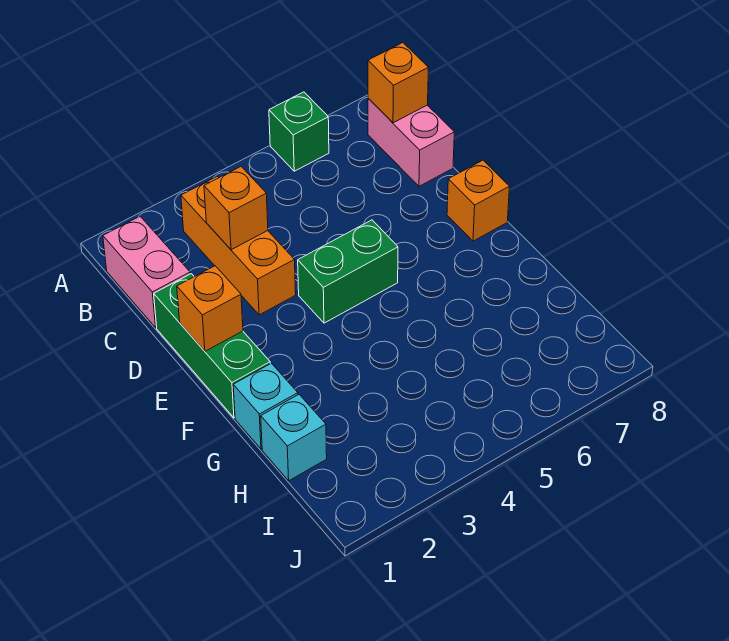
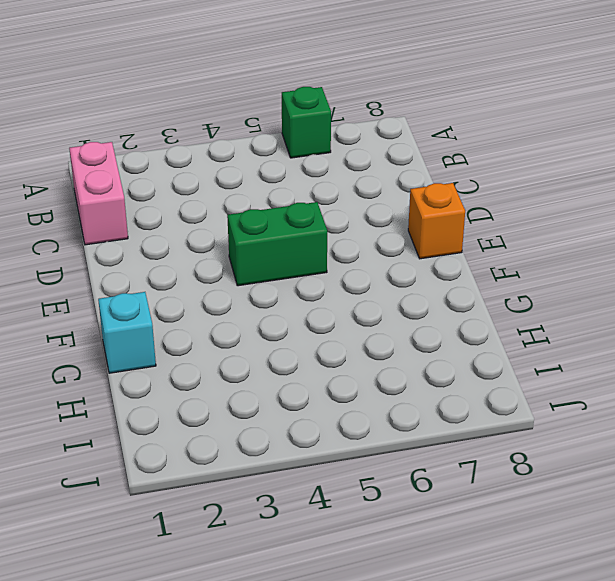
none -> orange brick B3:D3 level 1
none -> pink brick B8:C8 level 1
none -> green brick D1:F1 level 1

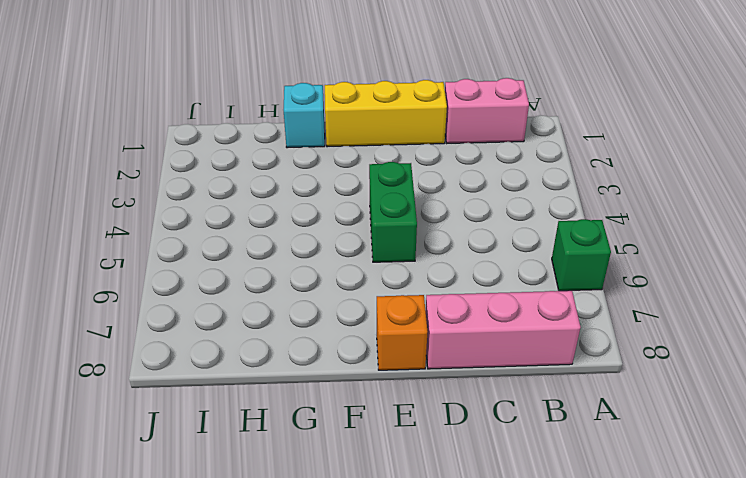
pink brick B8:D8 level 1 -> pink brick B8:C8 level 1
yellow brick D1:F1 level 1 -> green brick D1:F1 level 1
none -> orange brick B3:D3 level 1
none -> cyan brick H1 level 1
none -> orange brick B8 level 2

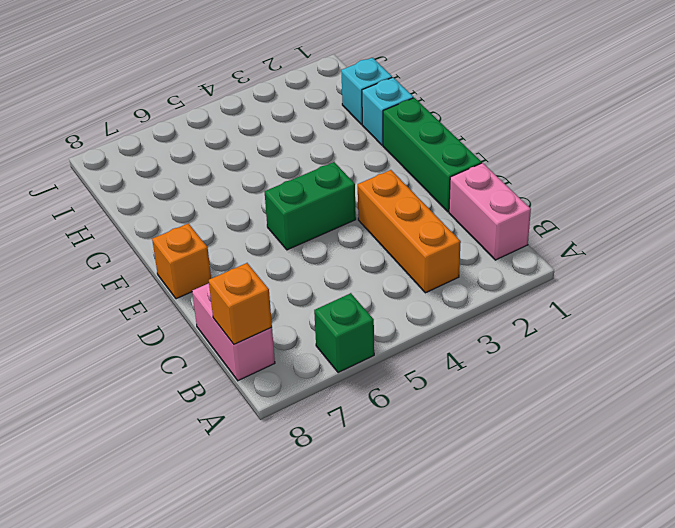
none -> orange brick C3 level 2
none -> orange brick E1 level 2

